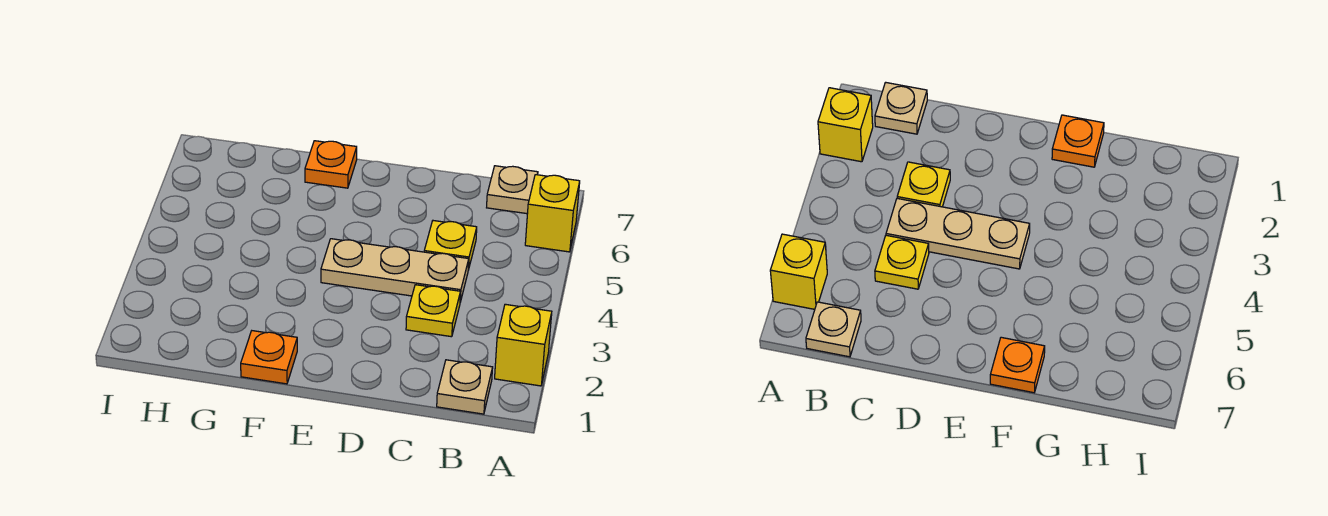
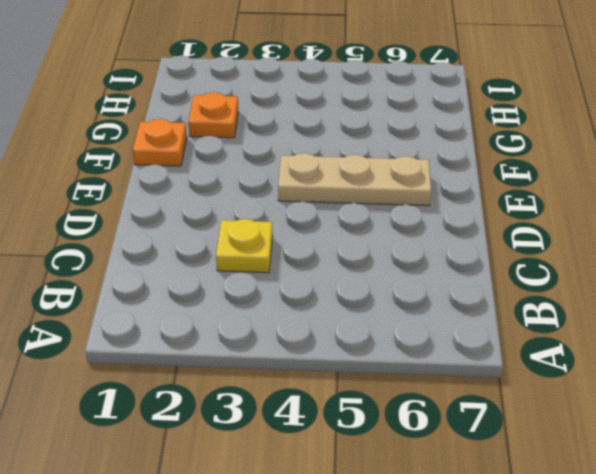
tan plate E4:E6 level 1 -> tan plate C4:E4 level 1
orange plate G2 level 1 -> orange plate F7 level 1
none -> yellow brick A2 level 1
none -> yellow brick A6 level 1

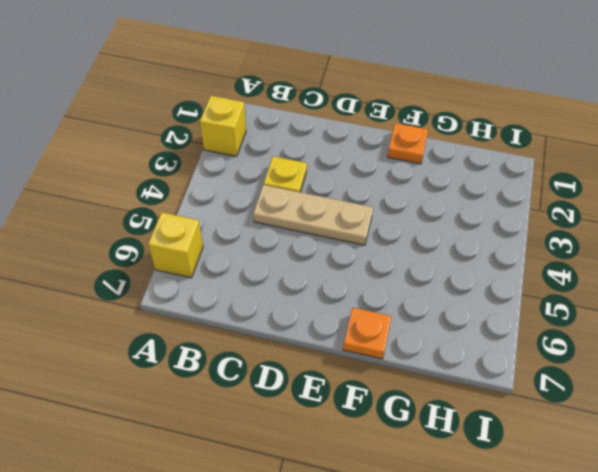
none -> tan plate B1 level 1
none -> tan plate B7 level 1

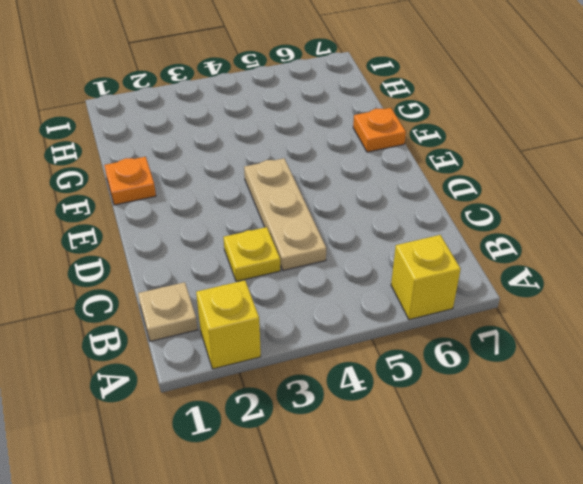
none -> tan plate B7 level 1
none -> yellow plate C5 level 1

